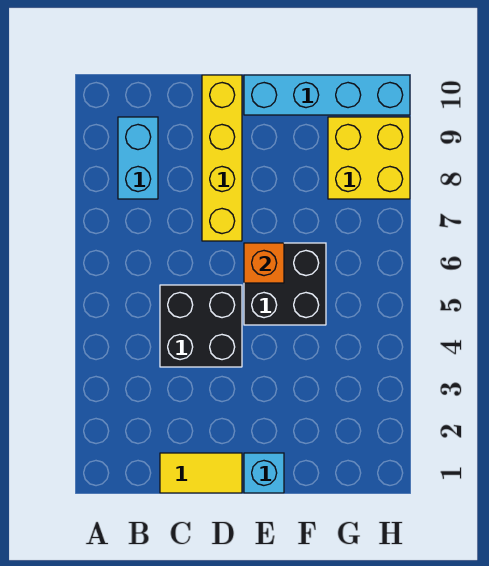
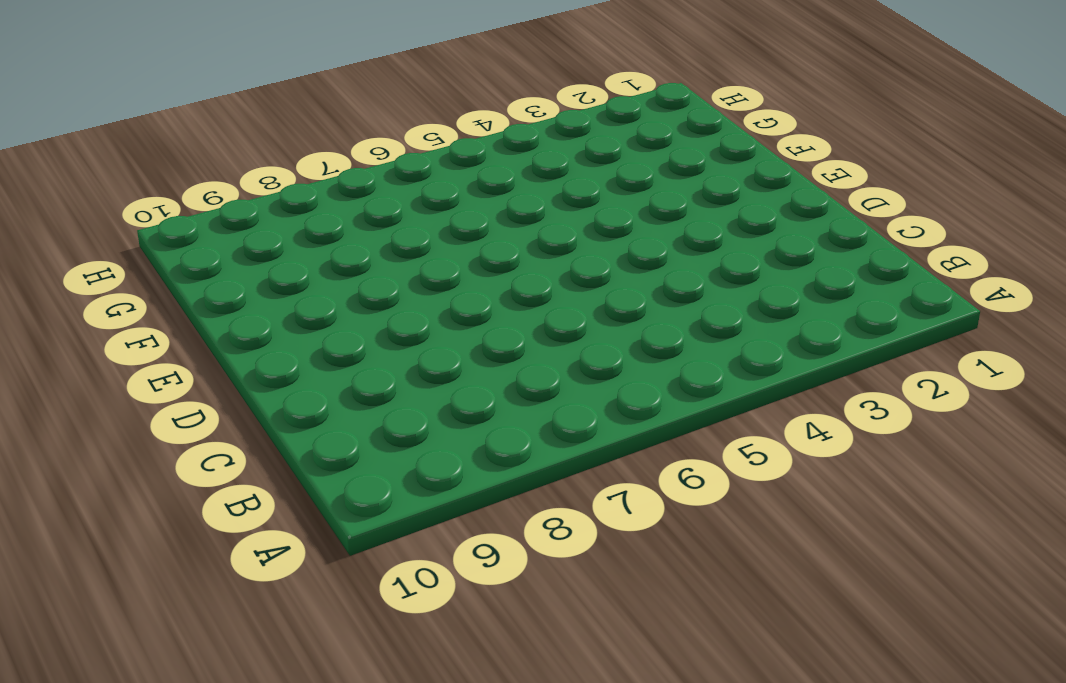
none -> cyan brick B8:B9 level 1
none -> yellow tile C1:D1 level 1

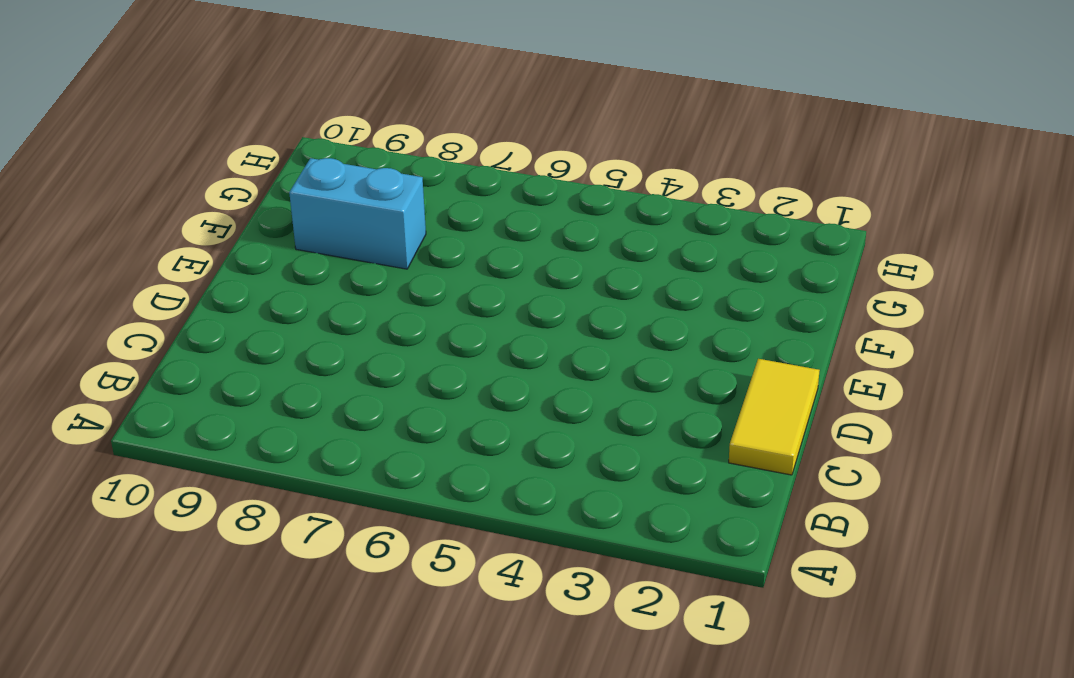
cyan brick F8:F9 level 1 -> cyan brick B8:B9 level 1
none -> black brick C4:D5 level 1
none -> yellow brick D7:D10 level 1

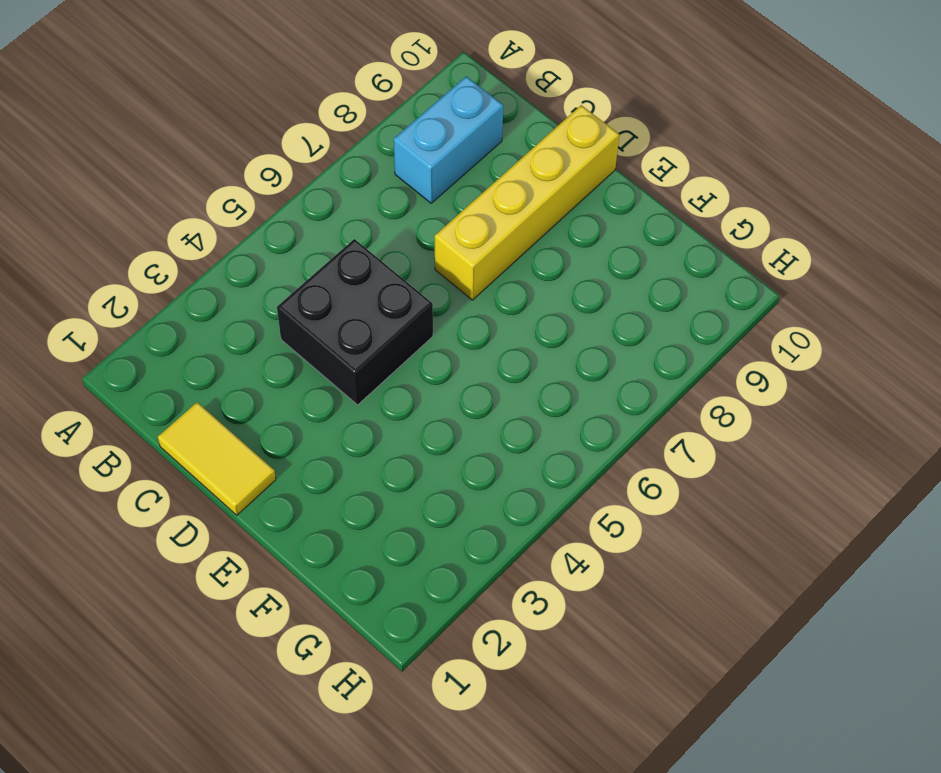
none -> cyan brick E1 level 1
none -> black brick E5:F6 level 1

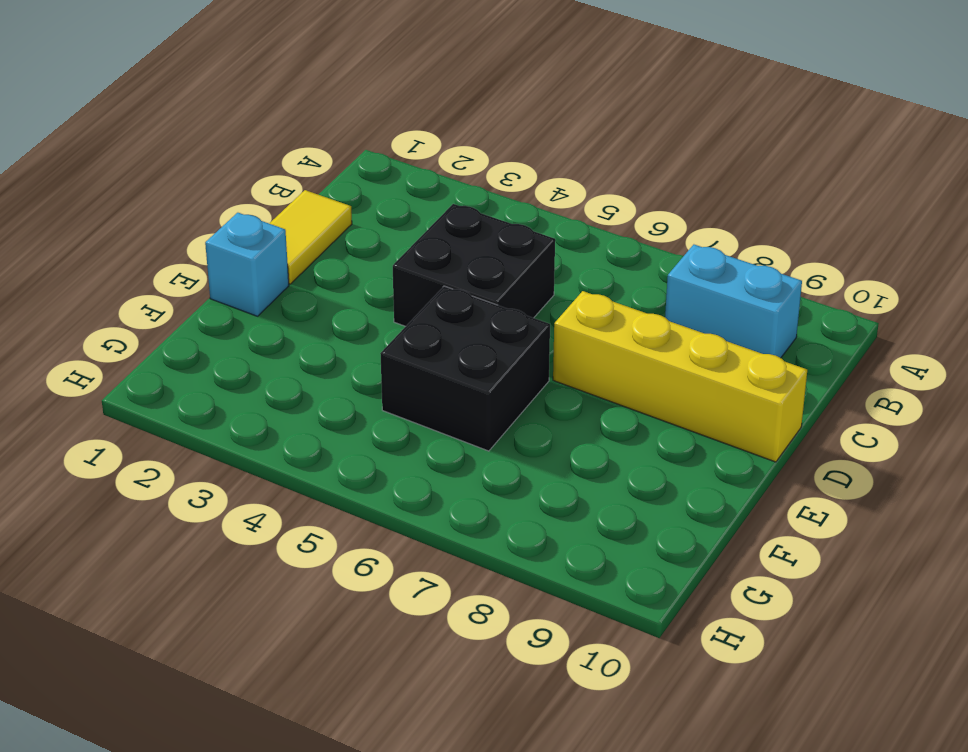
none -> cyan brick E10:H10 level 1
none -> yellow brick G8:H9 level 1

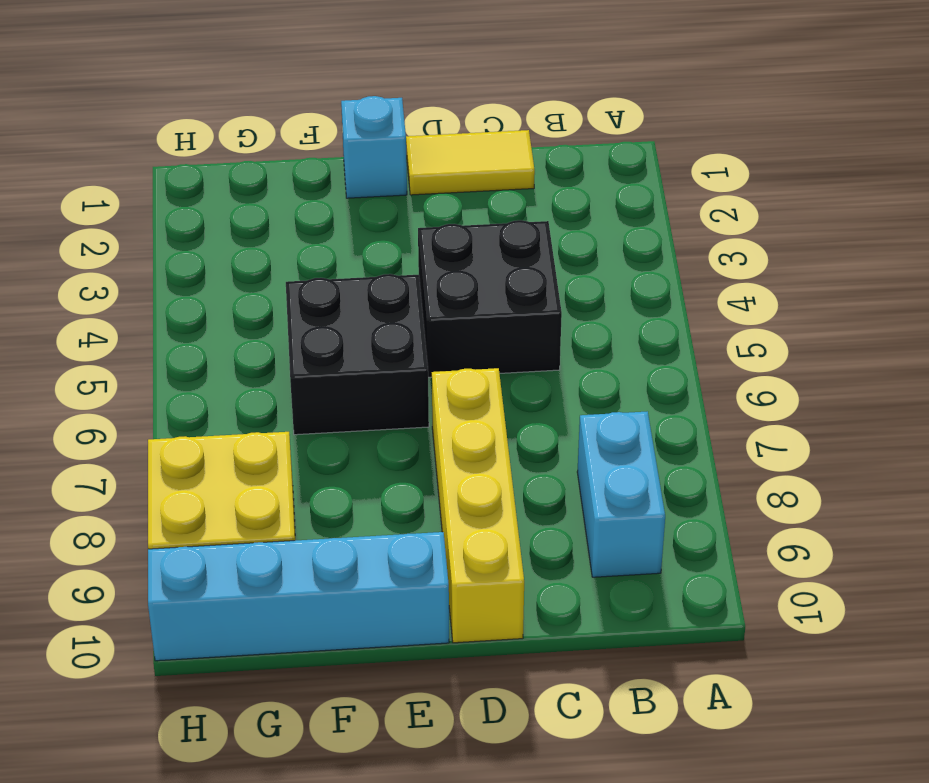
none -> orange brick E6 level 2

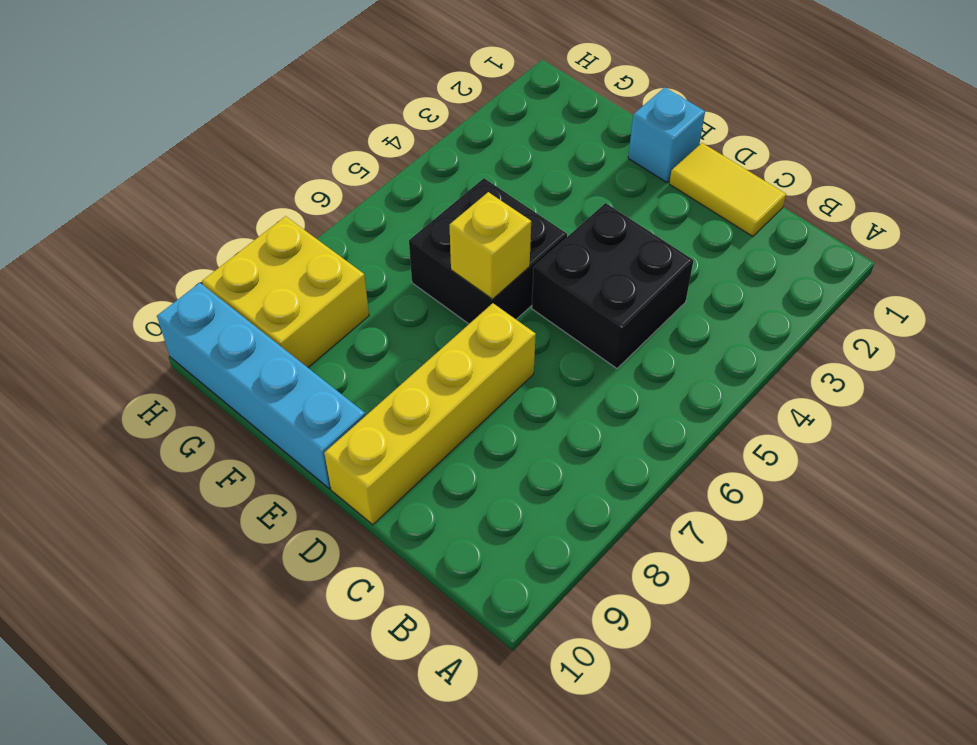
yellow brick E6 level 2 -> orange brick E6 level 2
none -> cyan brick B8:B9 level 1

